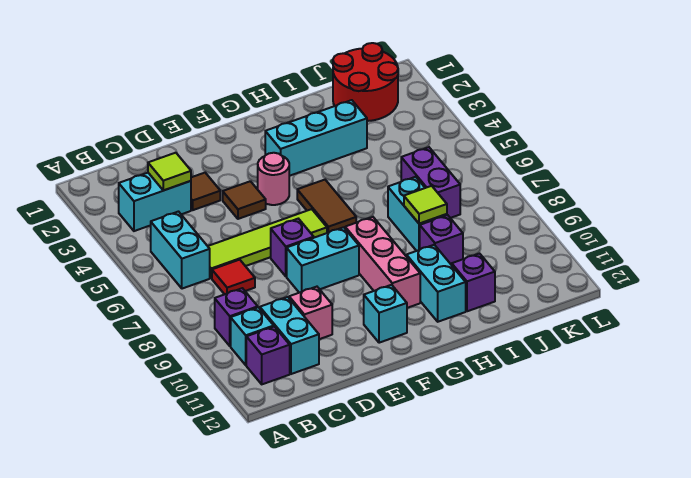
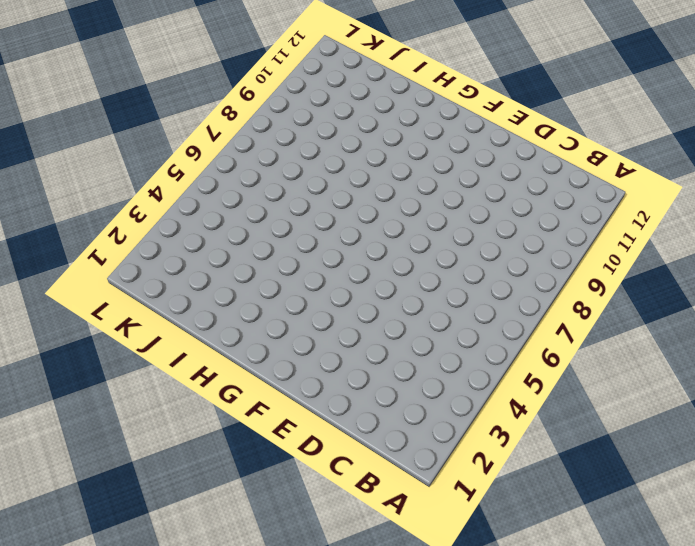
none -> cyan brick B3:C3 level 1
none -> cyan brick B5:B6 level 1
none -> purple brick B9 level 1

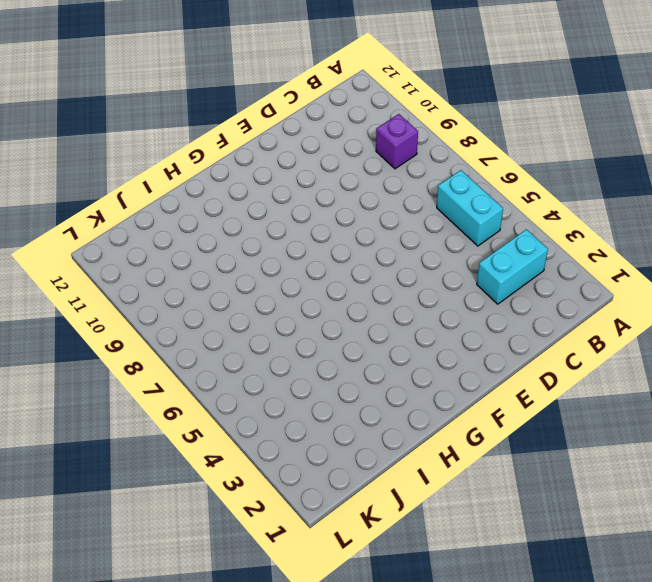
none -> cyan brick B10 level 1
none -> purple brick B11 level 1
none -> lime tile C6:F6 level 1

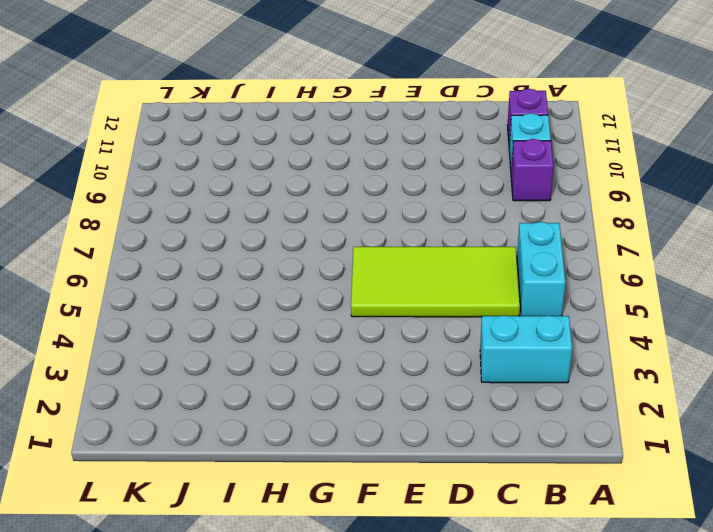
lime tile C5:F6 level 1 -> lime tile C6:F6 level 1
none -> red tile C7 level 1
none -> cyan brick C10:C11 level 1
none -> brown tile D3 level 1

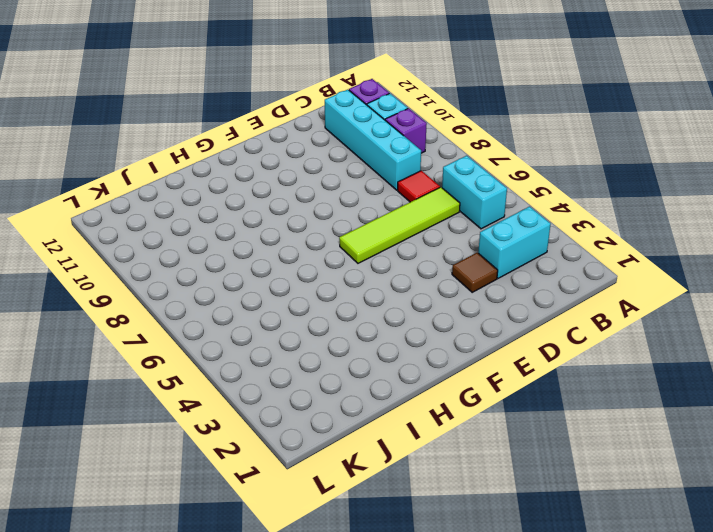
cyan brick C8:C11 level 1 -> cyan brick C10:C11 level 1
none -> pink brick D10 level 1
none -> brown tile E4 level 1
none -> purple brick E7 level 1

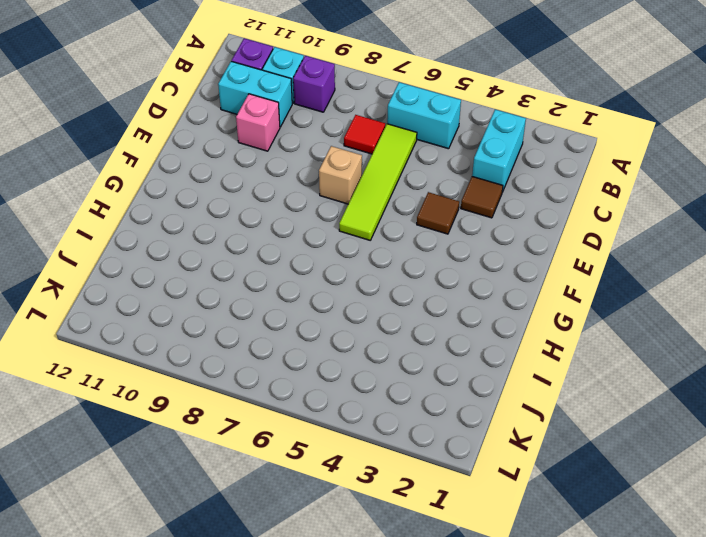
tan brick E7 level 1 -> purple brick E7 level 1
none -> cyan brick E8:F8 level 1
none -> pink round brick F4 level 1
none -> cyan brick F11 level 1

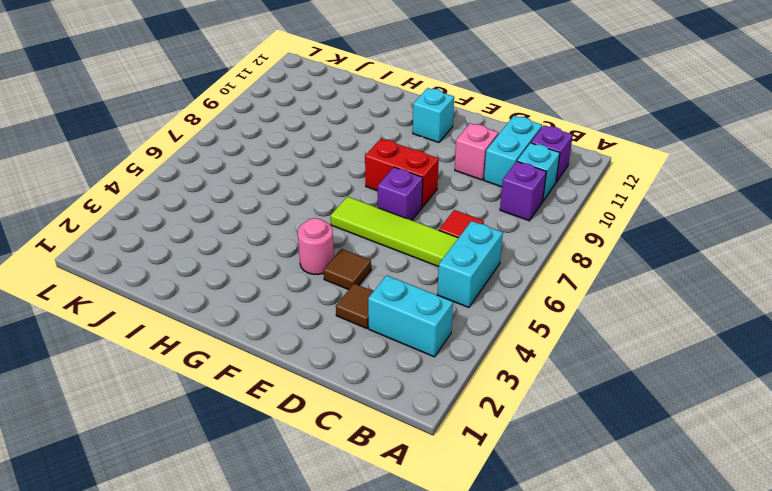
red brick E8:F8 level 1 -> cyan brick E8:F8 level 1
none -> cyan brick G3:I3 level 1
none -> brown tile G5:G6 level 1
none -> pink brick G8:G10 level 1

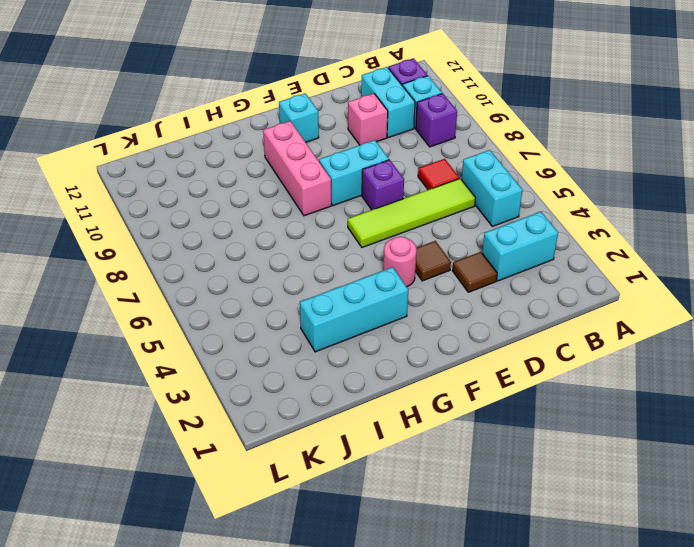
none -> brown tile G5:G6 level 1
none -> cyan brick H10:H11 level 1
none -> cyan brick I7:I8 level 1

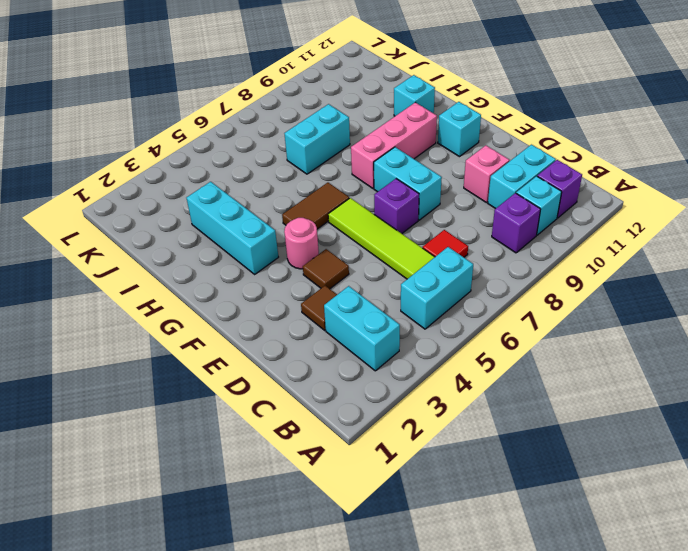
cyan brick H11 level 1 -> cyan brick H10:H11 level 1
none -> purple brick I9 level 1
none -> purple brick I11 level 1
none -> red round brick J1:K2 level 1

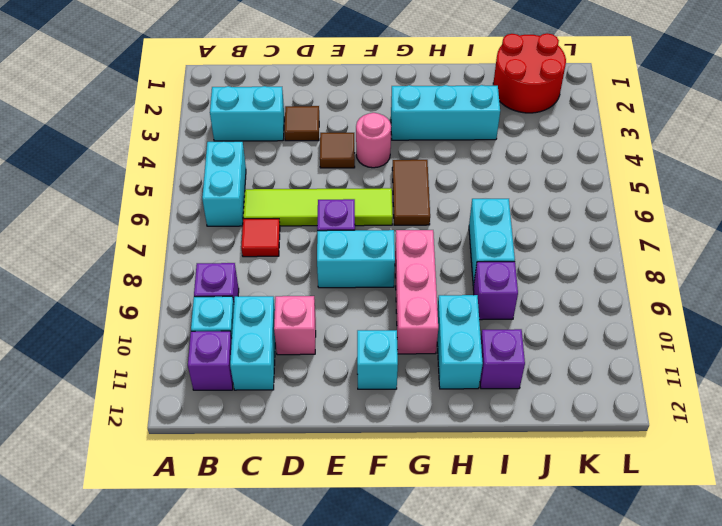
none -> purple brick J6:J7 level 1
none -> lime tile C3 level 2
none -> lime tile I8 level 2

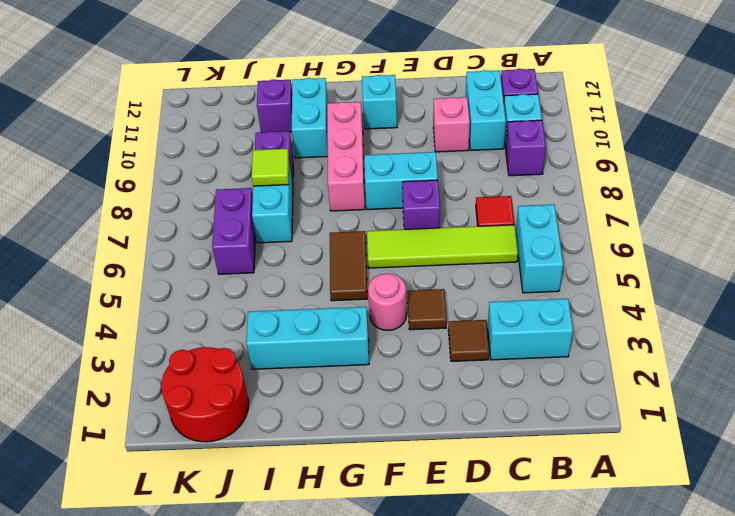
none -> lime tile C3 level 2

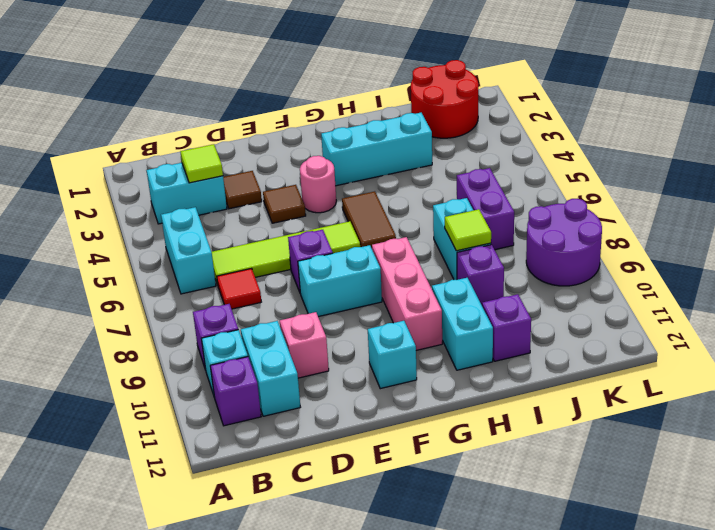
purple round brick K8:L9 level 1 -> none

